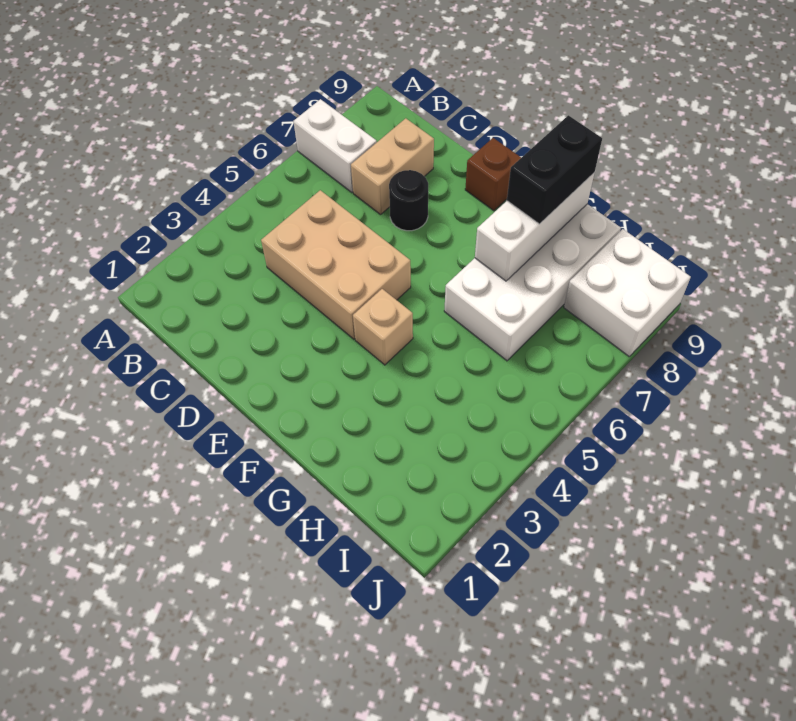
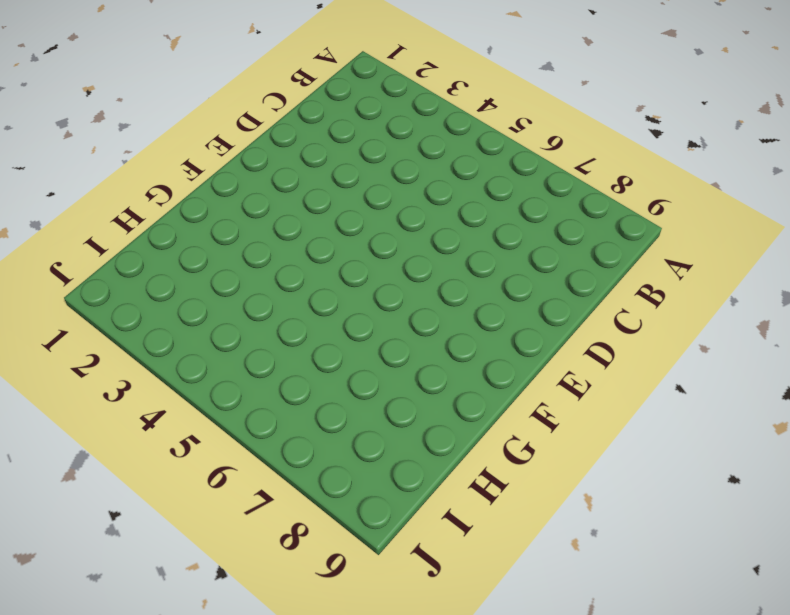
none -> white brick A7:B7 level 1
none -> tan brick C4:E5 level 1

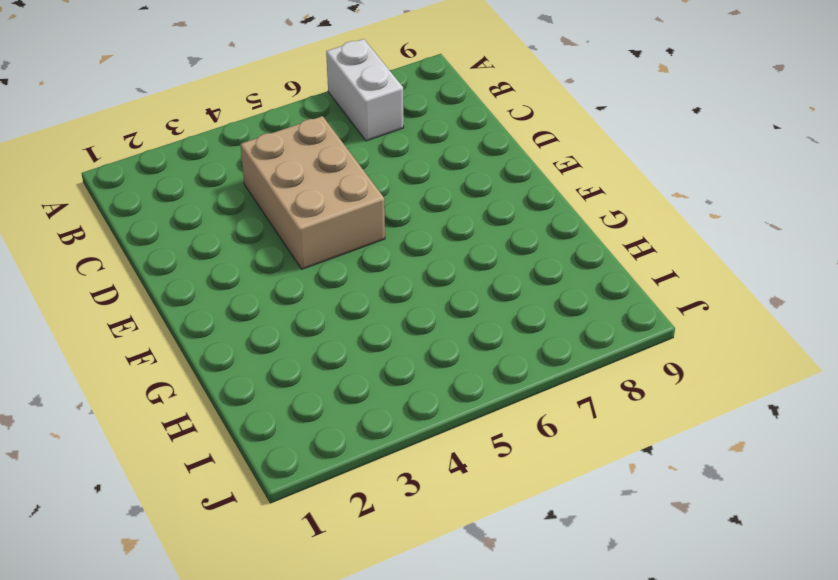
none -> tan brick C7:C8 level 1
none -> black round brick D7 level 1

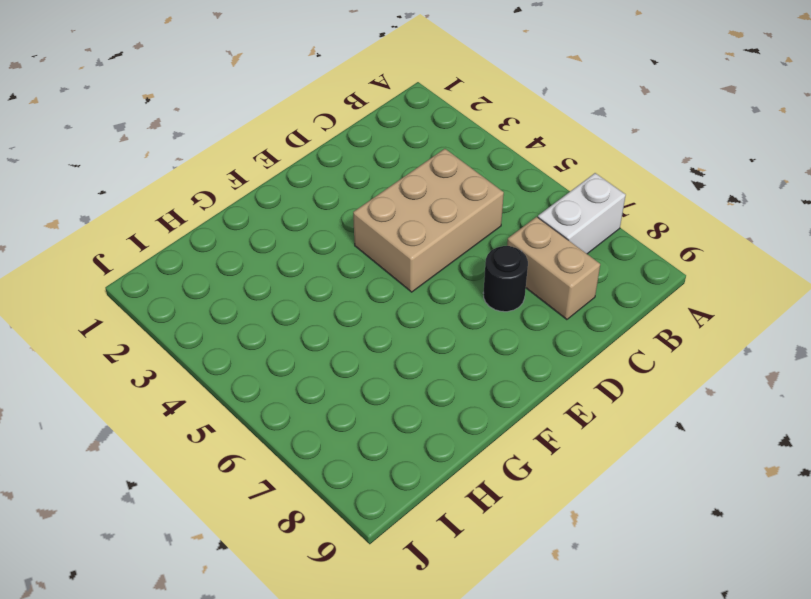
none -> brown brick E9 level 1
none -> tan brick F4 level 1

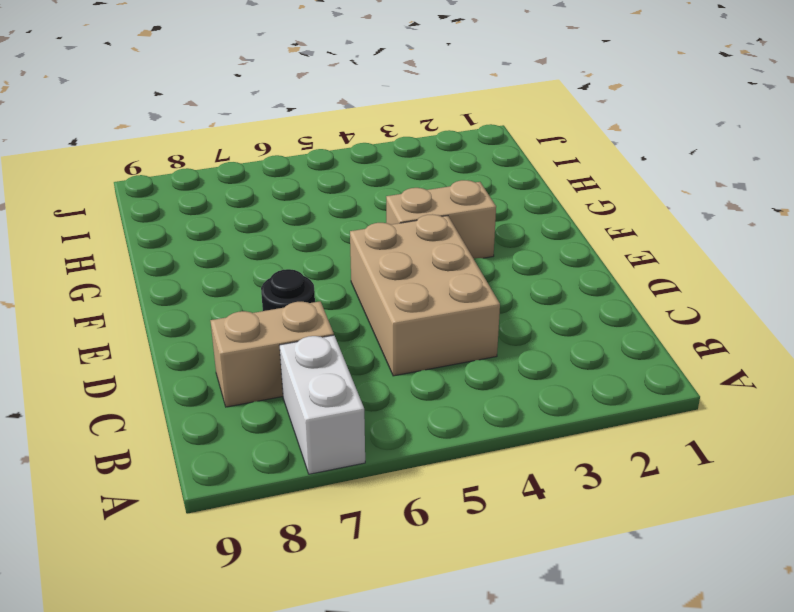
tan brick F3:F4 level 1 -> tan brick F4 level 1
none -> brown brick E9 level 1
none -> white brick G6:H9 level 1

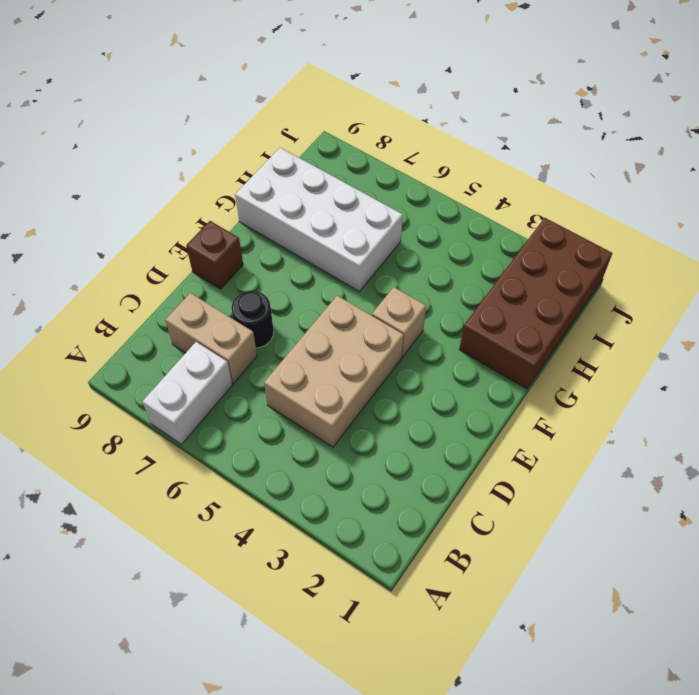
brown brick G1:J2 level 1 -> none
none -> white brick I8:J9 level 1
none -> white brick G7:G9 level 2

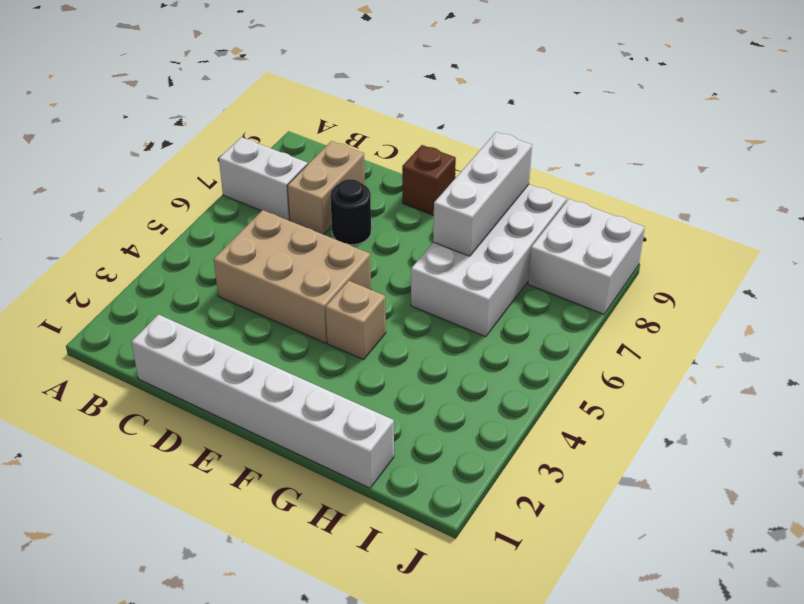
white brick C1:H1 level 1 -> none
none -> black brick G8:G9 level 3

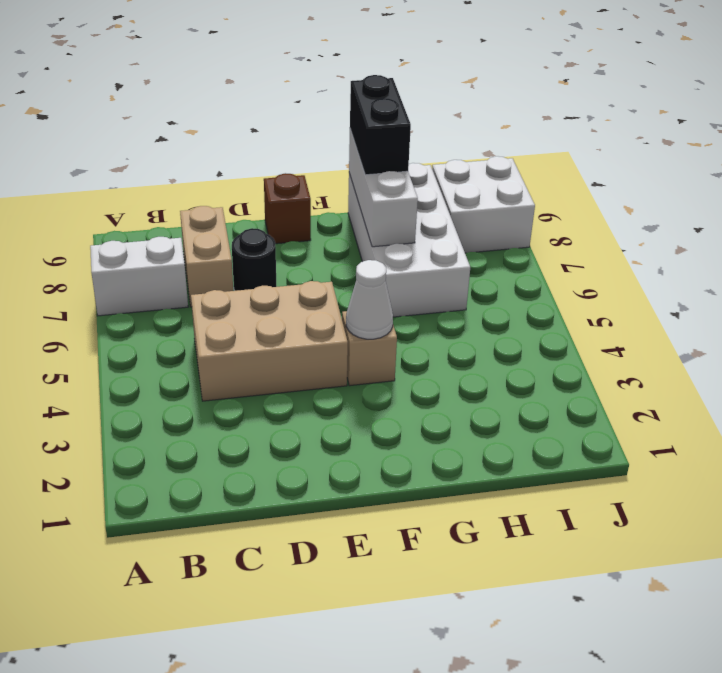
white cone F4 level 2 -> none

